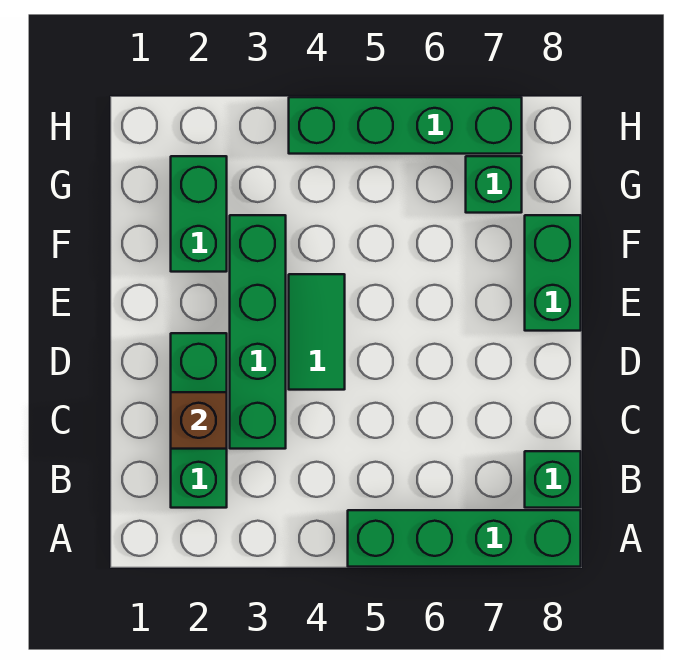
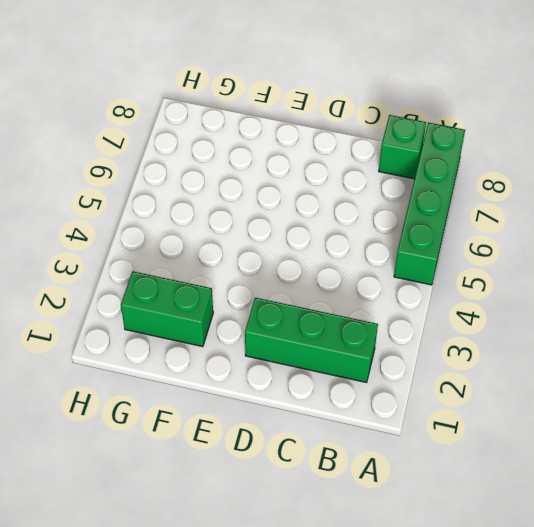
none -> green brick C3:F3 level 1
none -> green tile D4:E4 level 1

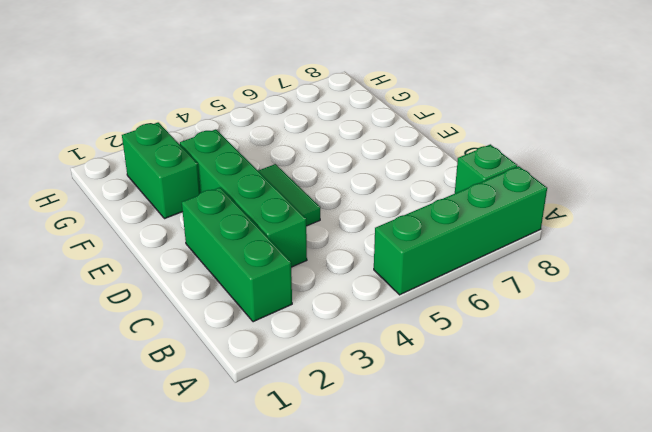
none -> green brick E8:F8 level 1
none -> green brick G7 level 1

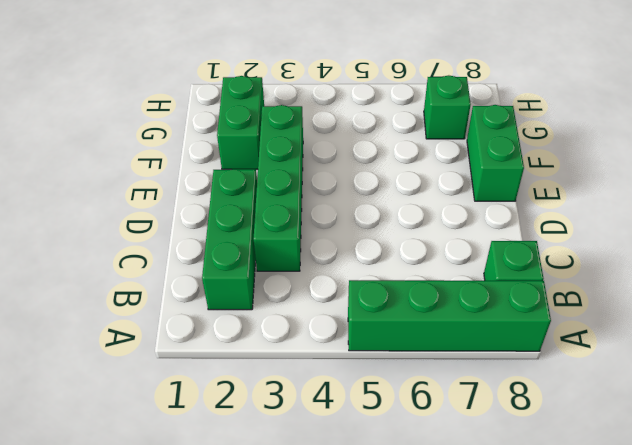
none -> green tile D4:E4 level 1
none -> green brick H4:H7 level 1

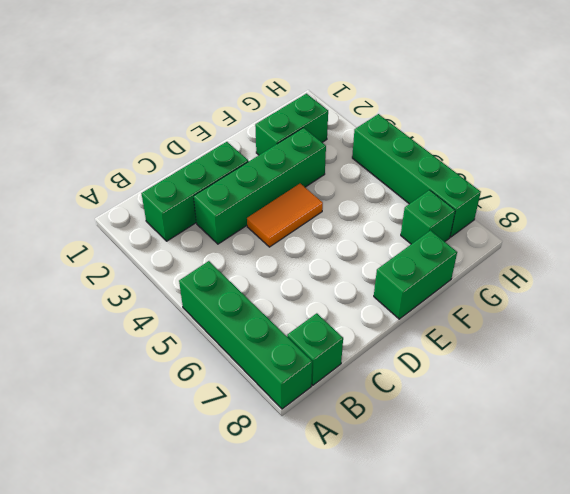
orange tile D4:E4 level 1 -> green tile D4:E4 level 1
none -> brown brick C2 level 2

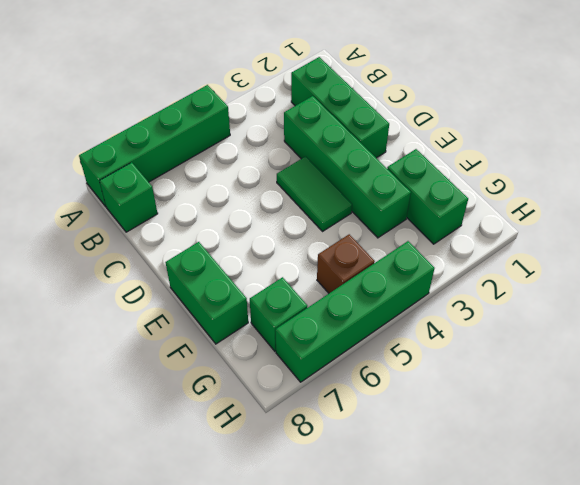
brown brick G5 level 1 -> brown brick C2 level 2

